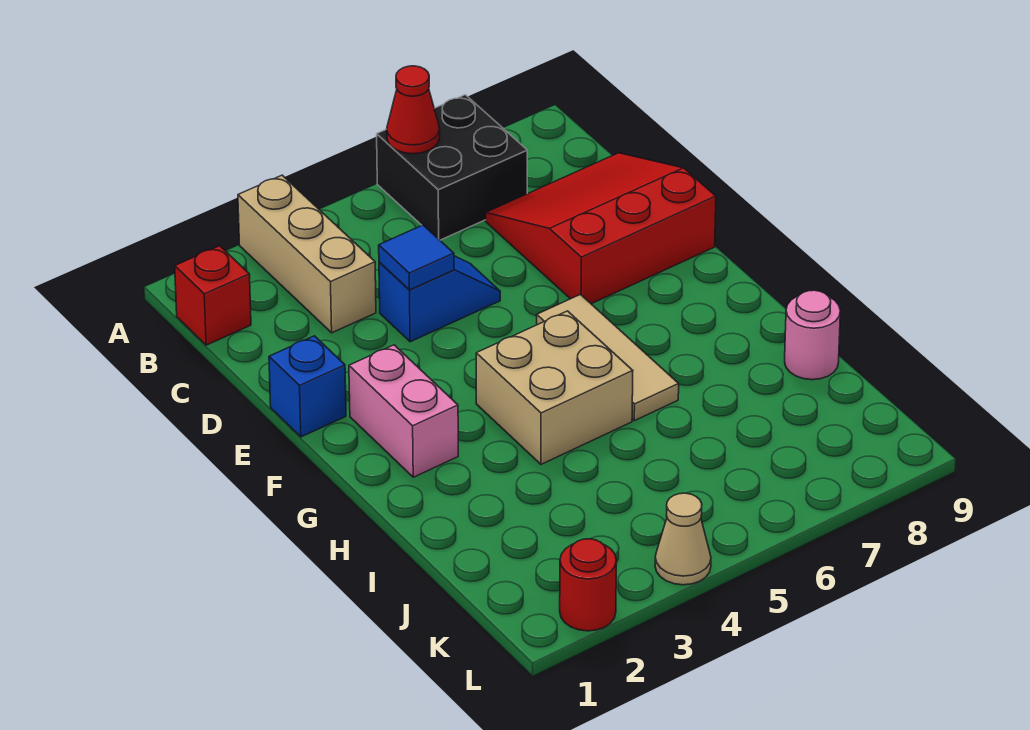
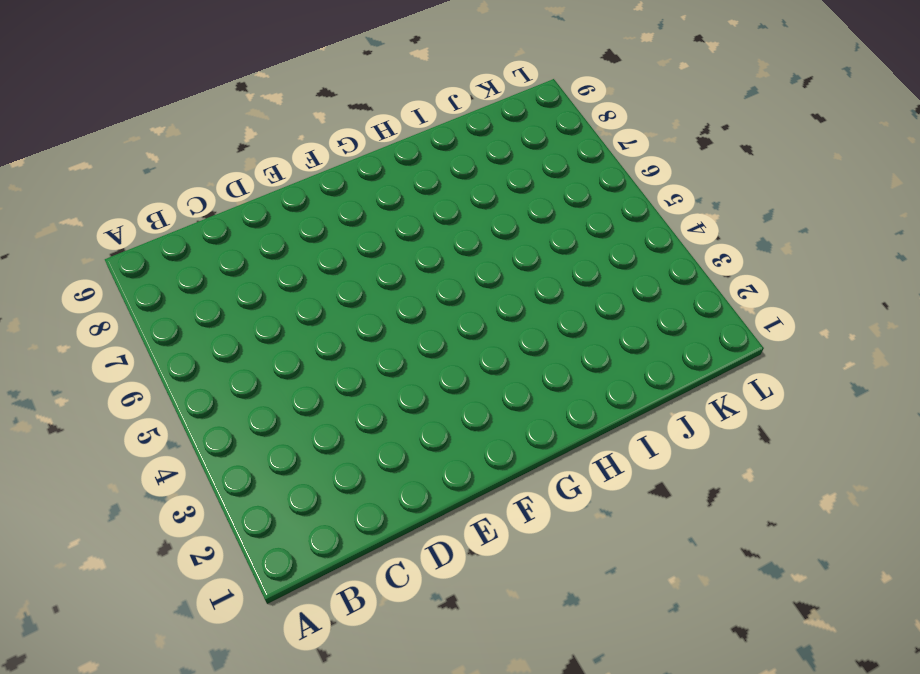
none -> tan brick A3:C3 level 1
none -> black brick A6:B7 level 1
none -> red brick B1 level 1

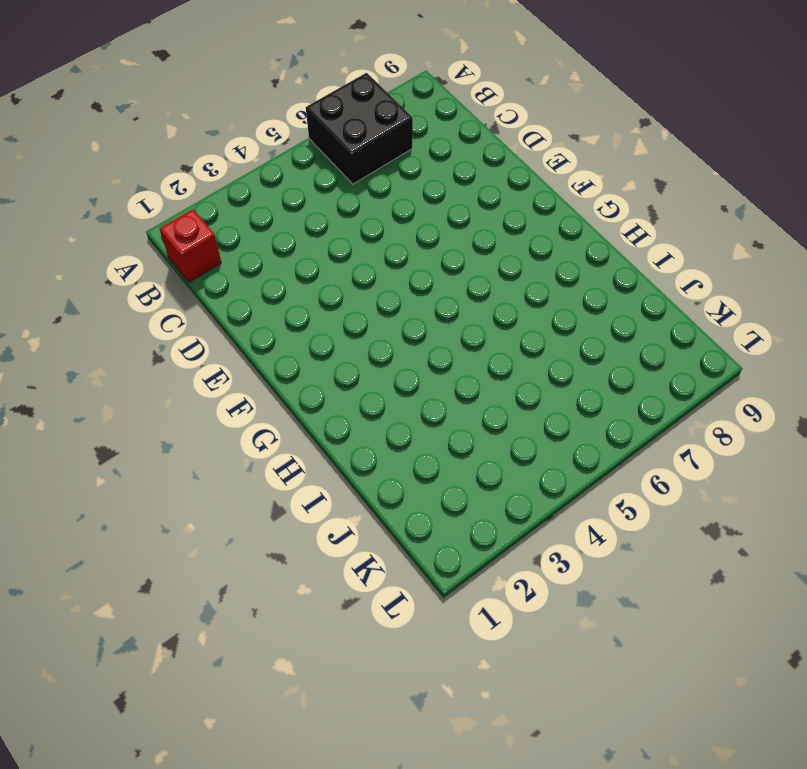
none -> tan brick A3:C3 level 1
none -> red slope C7:E9 level 1 top E
none -> blue slope D4:D5 level 1 top 4

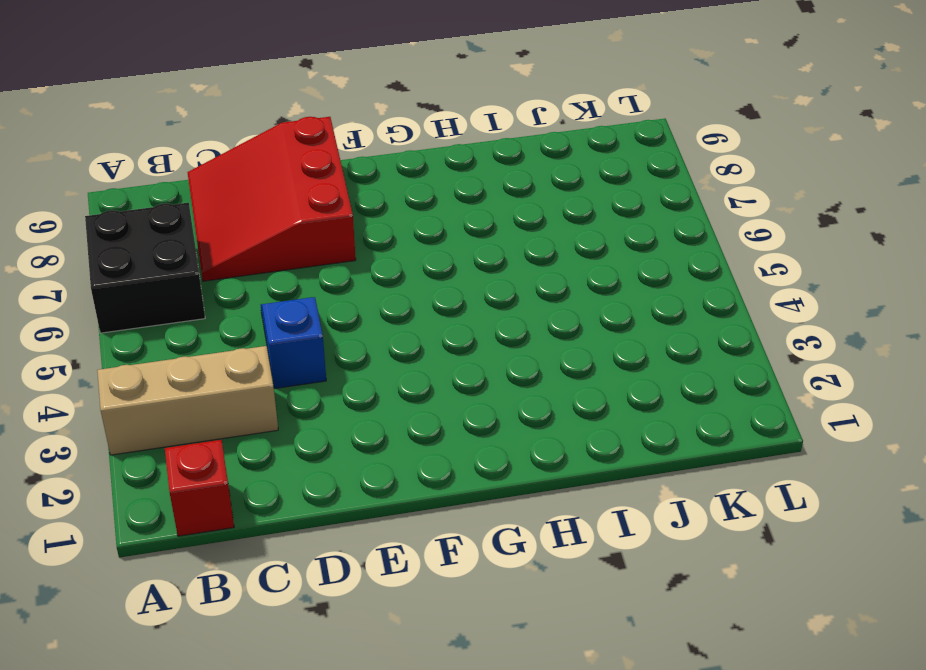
none -> blue brick E1 level 1
none -> pink brick F2:G2 level 1
none -> tan tile F6:H6 level 1

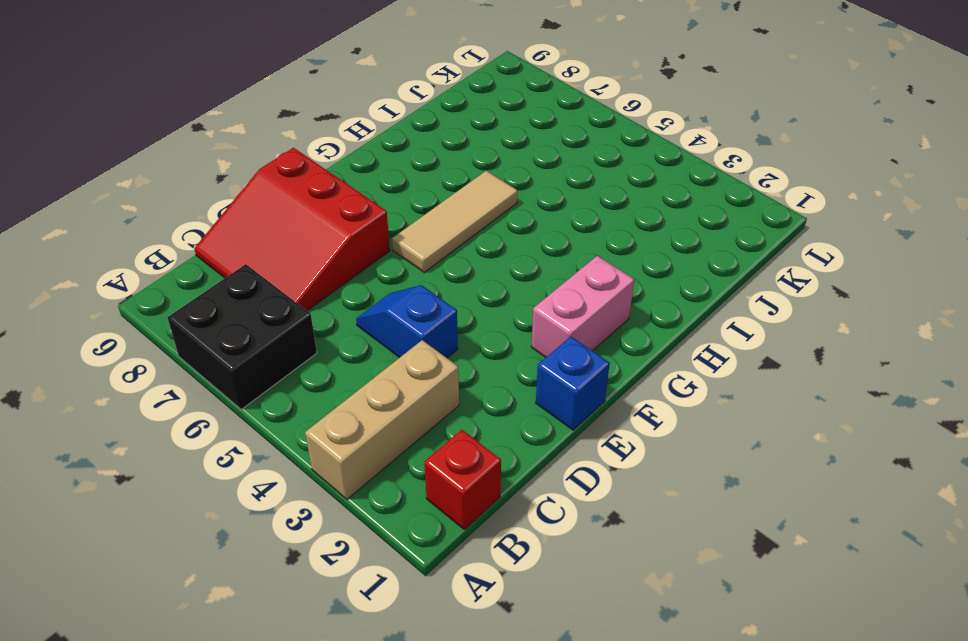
none -> tan brick G4:H5 level 1
none -> pink round brick I9 level 1
none -> red round brick L2 level 1

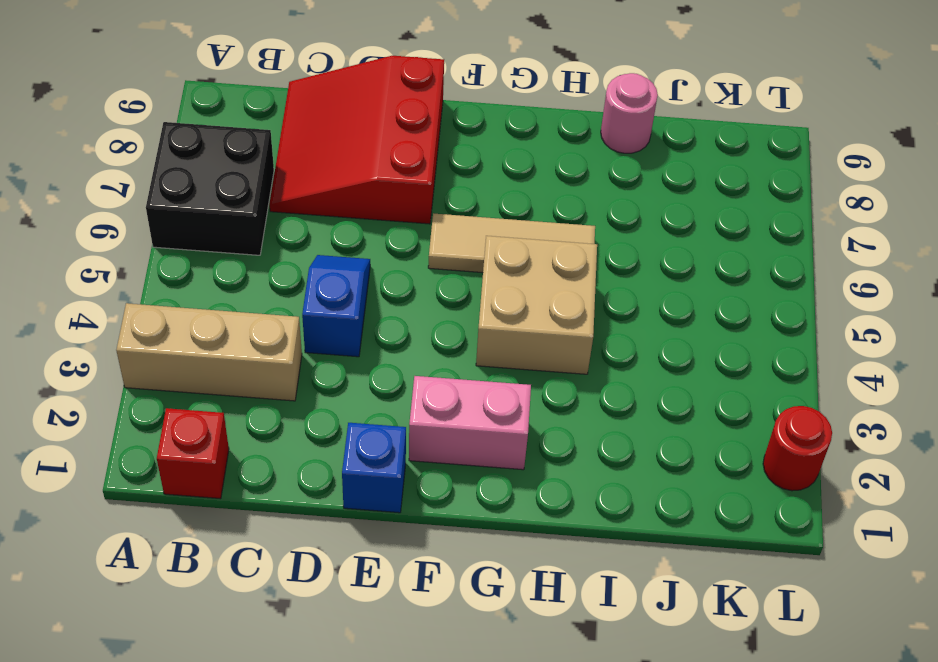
none -> tan cone L4 level 1
none -> red cone A6 level 2
none -> blue tile D4 level 2

